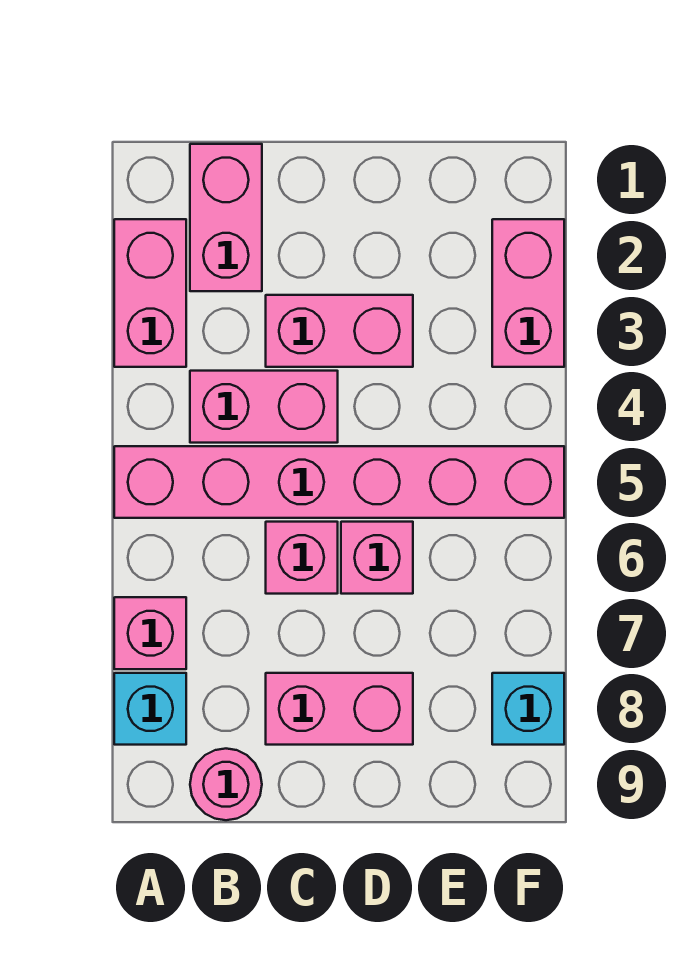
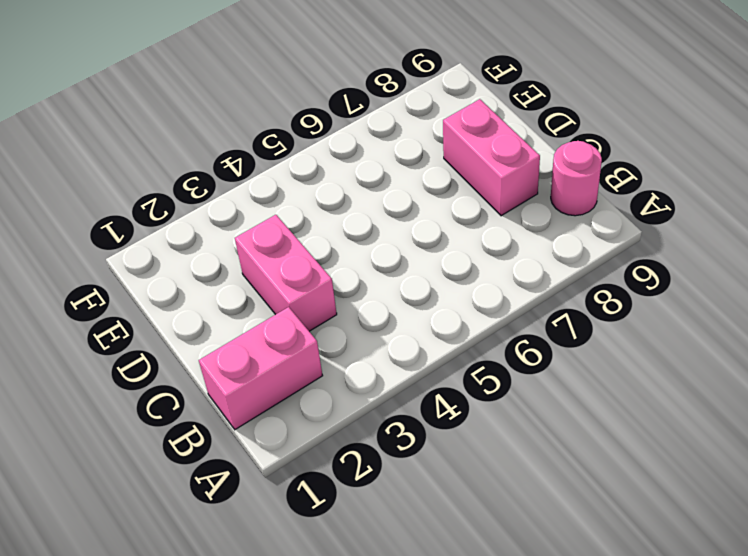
none -> pink brick A2:A3 level 1
none -> pink brick A5:F5 level 1
none -> pink brick A7 level 1

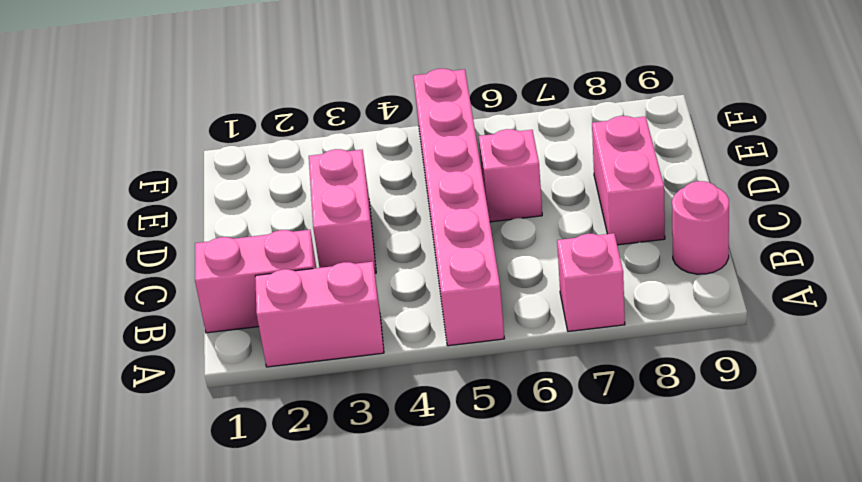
none -> cyan brick A8 level 1
none -> pink brick B4:C4 level 1
none -> pink brick C6 level 1

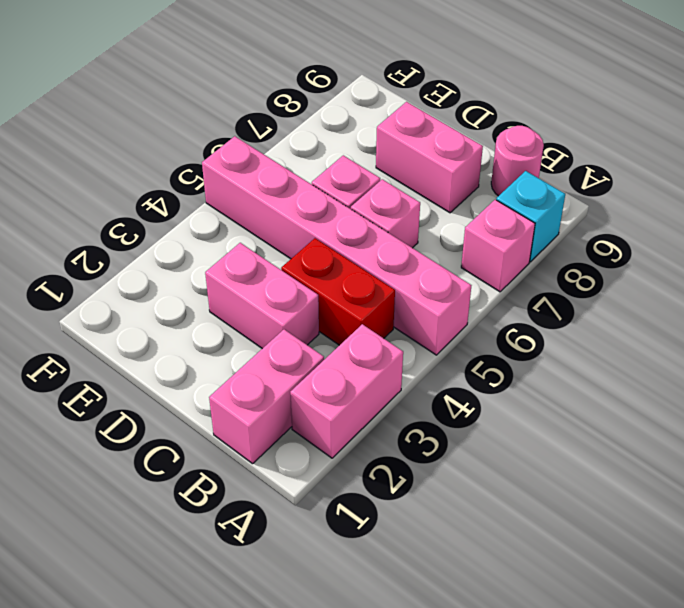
red brick B4:C4 level 1 -> pink brick B4:C4 level 1
none -> pink brick F2:F3 level 1
none -> cyan brick F8 level 1

